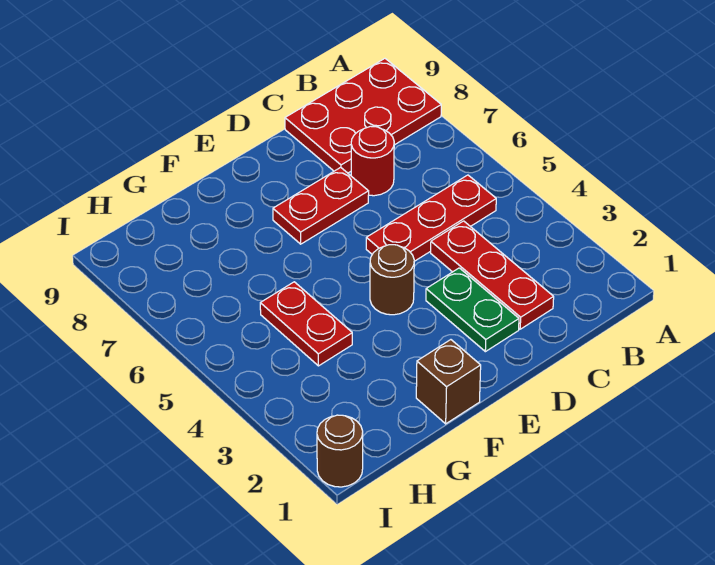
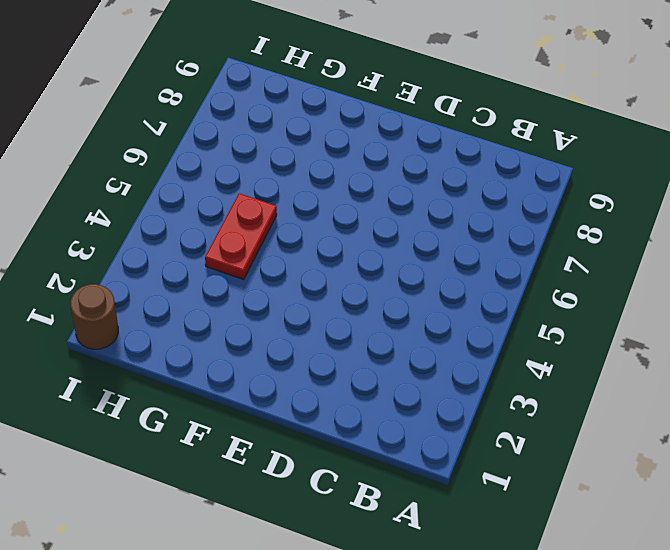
none -> red plate A8:C9 level 1
none -> red plate B5:D5 level 1

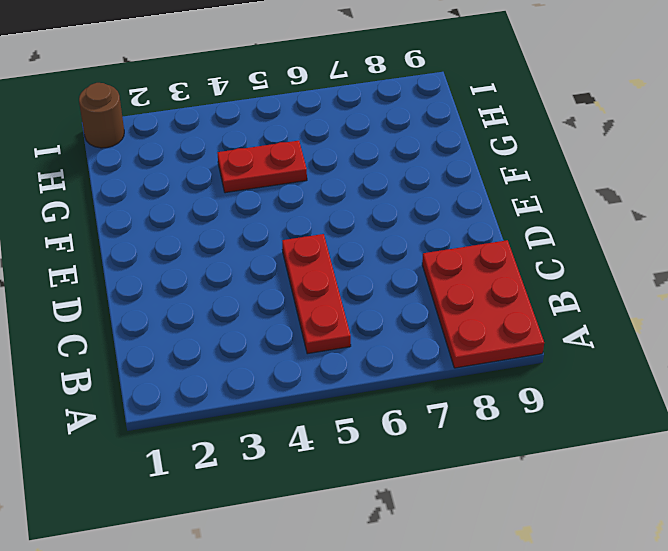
none -> red plate C2:C4 level 1
none -> red round brick C7 level 1

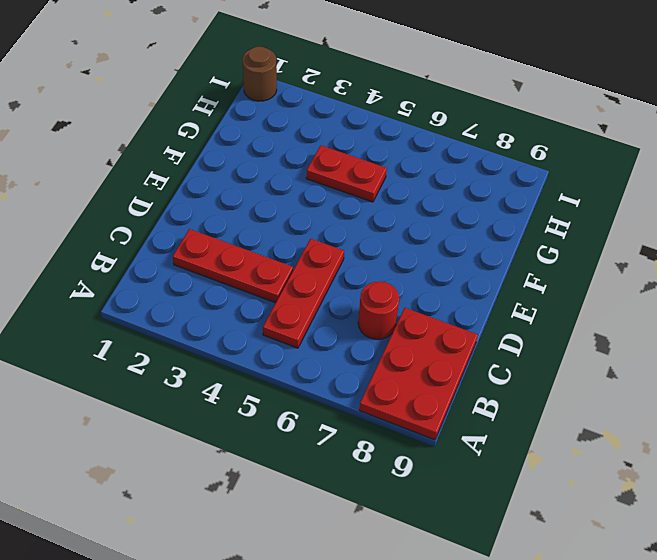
none -> green plate D2:D3 level 1
none -> red plate D7:E7 level 1

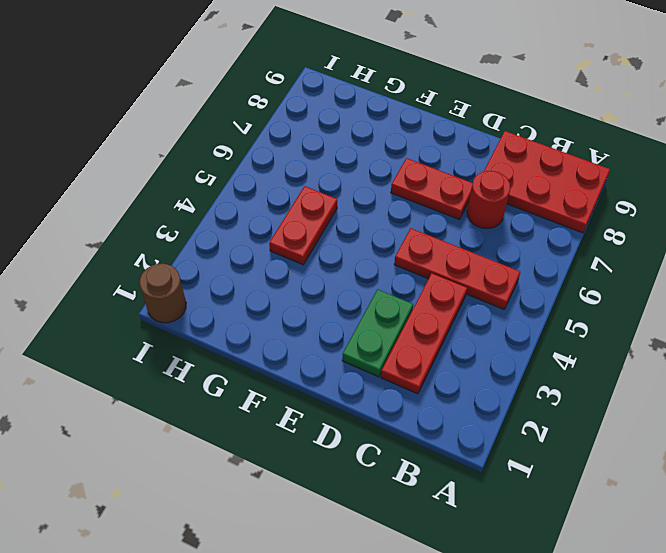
none -> brown round brick E4 level 1
none -> brown brick F1 level 1

